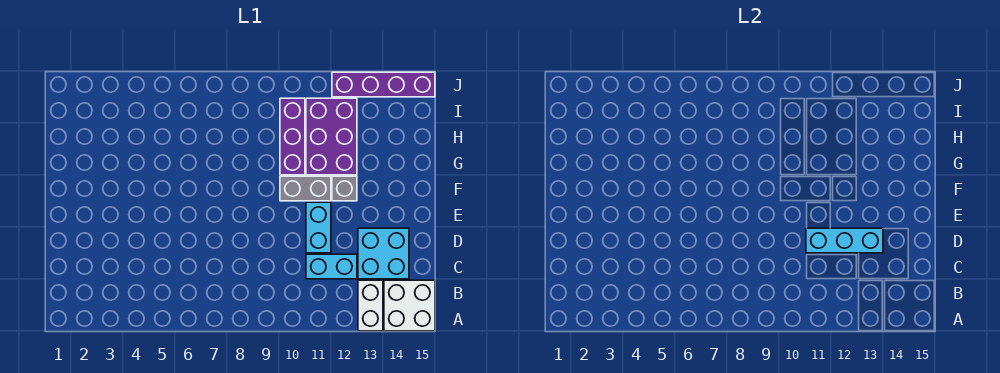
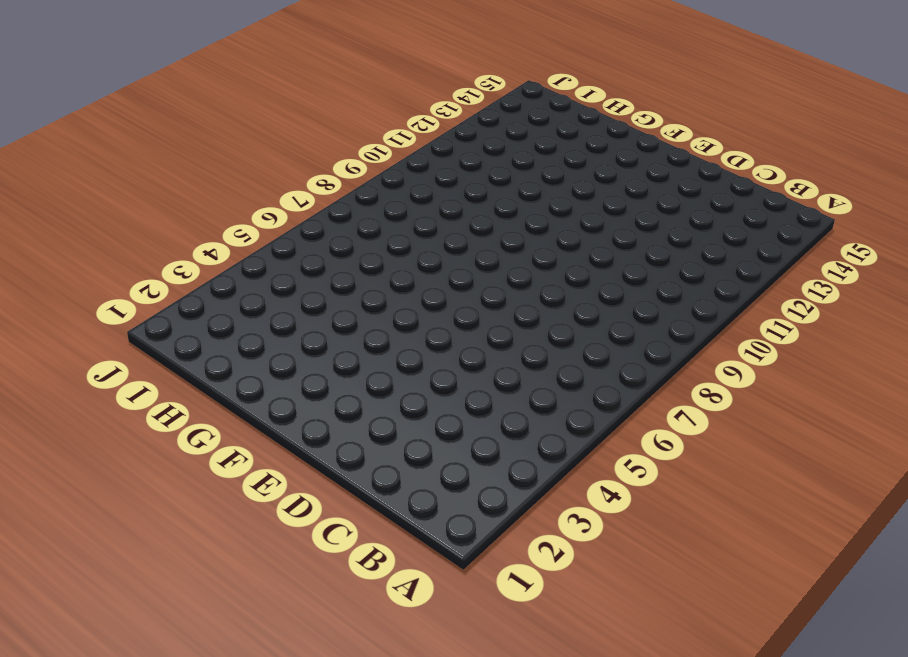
none -> white brick A13:B13 level 1
none -> white brick A14:B15 level 1

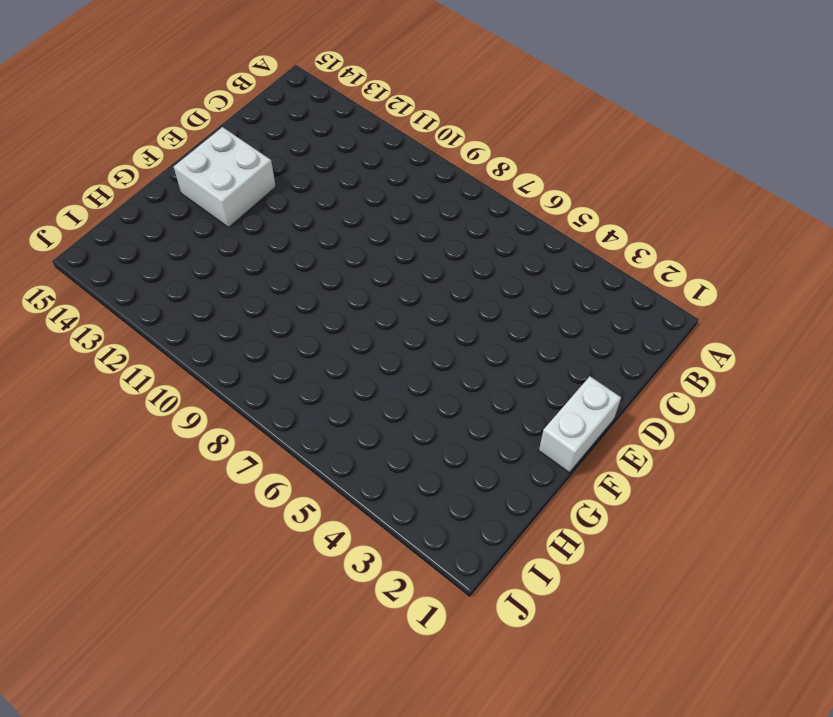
white brick E1:F1 level 1 -> white brick A13:B13 level 1
white brick E13:F14 level 1 -> white brick A14:B15 level 1
none -> cyan brick C11:C12 level 1
none -> cyan brick C13:D14 level 1

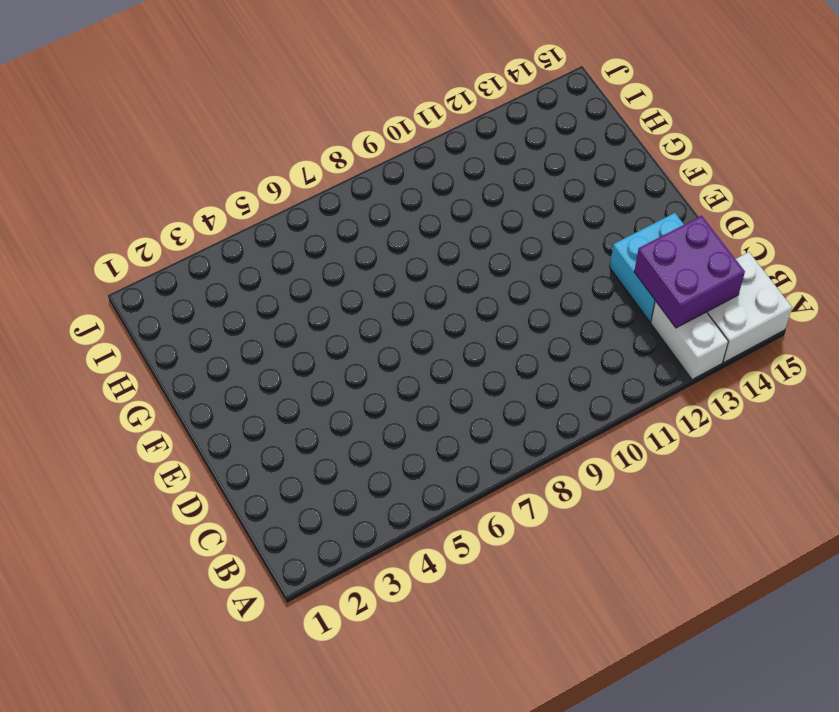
purple brick B13:C14 level 2 -> none
none -> cyan brick C11:C12 level 1
none -> cyan brick D11:E11 level 1

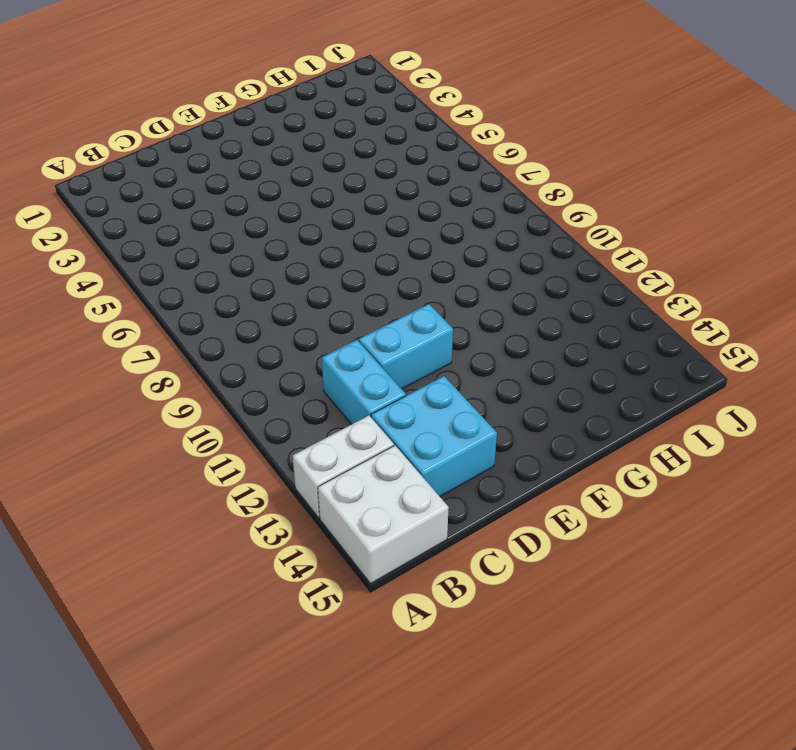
none -> grey brick F10:F11 level 1
none -> grey brick F12 level 1

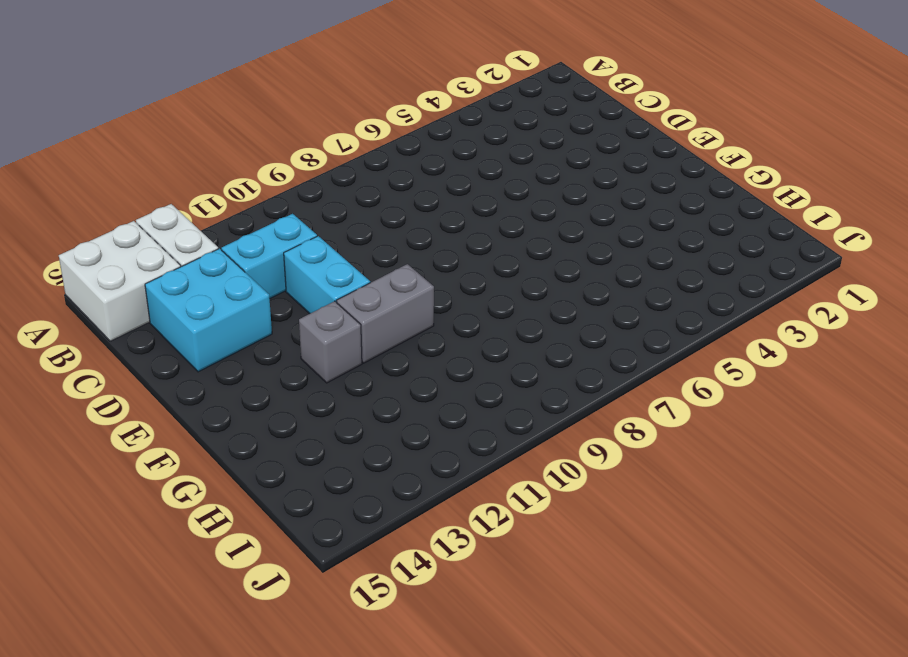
none -> purple brick G10:I10 level 1
none -> purple brick G11:I12 level 1

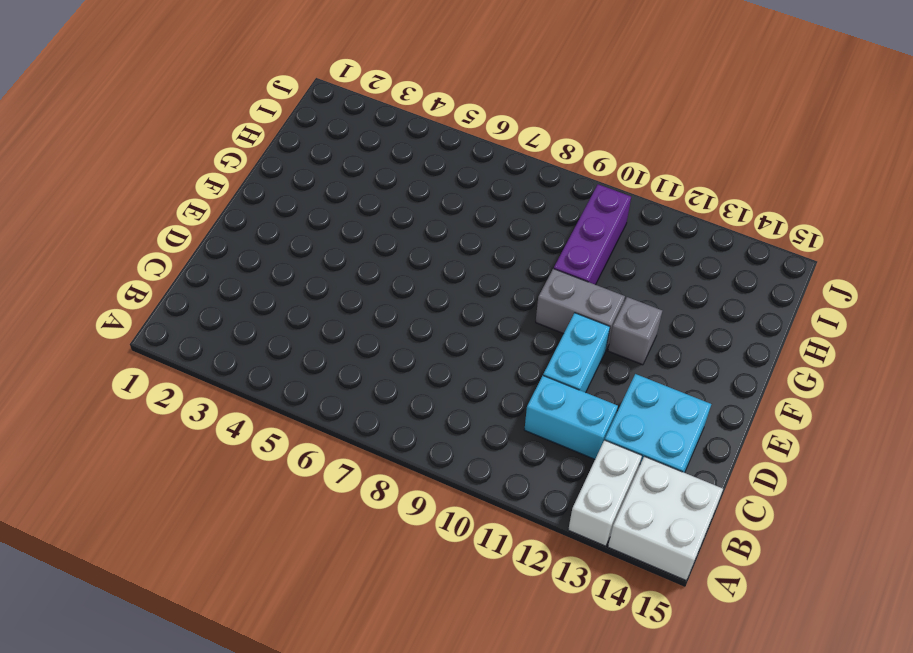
none -> purple brick G11:I12 level 1
none -> purple brick J12:J15 level 1

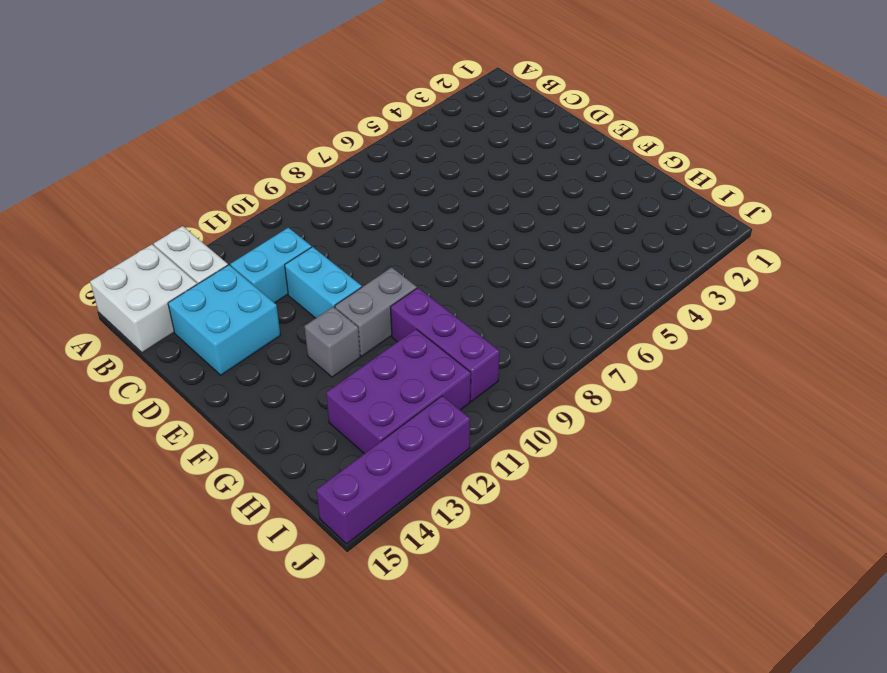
purple brick H11:I13 level 1 -> purple brick G11:I12 level 1
none -> cyan brick D11:D13 level 2

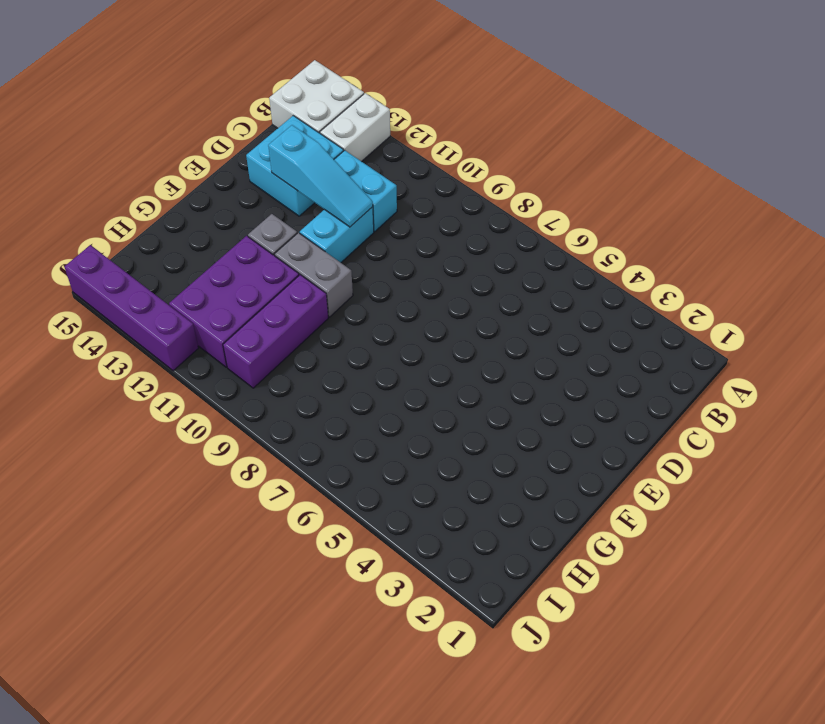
cyan slope D11:D13 level 2 top 13 -> cyan brick D11:D13 level 2

